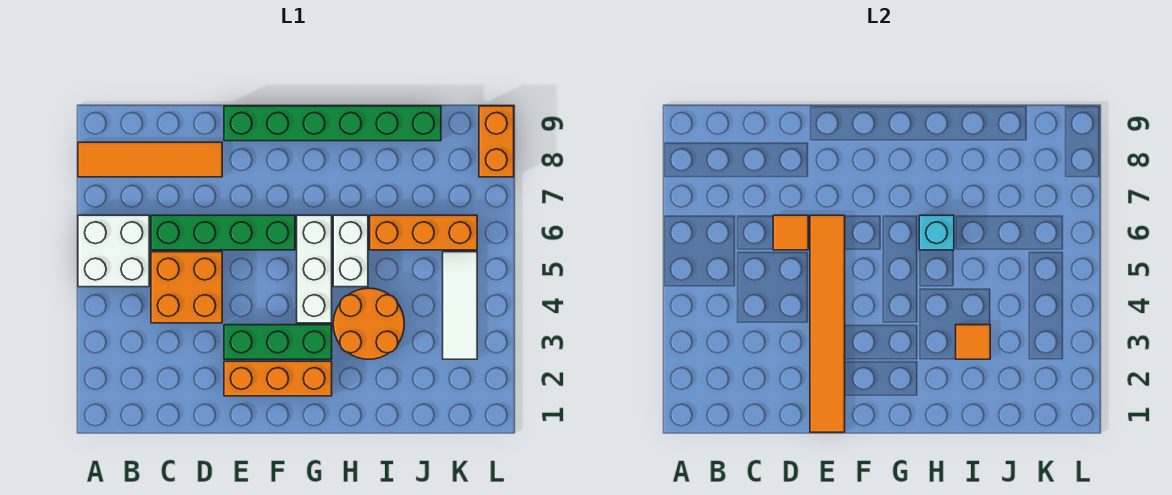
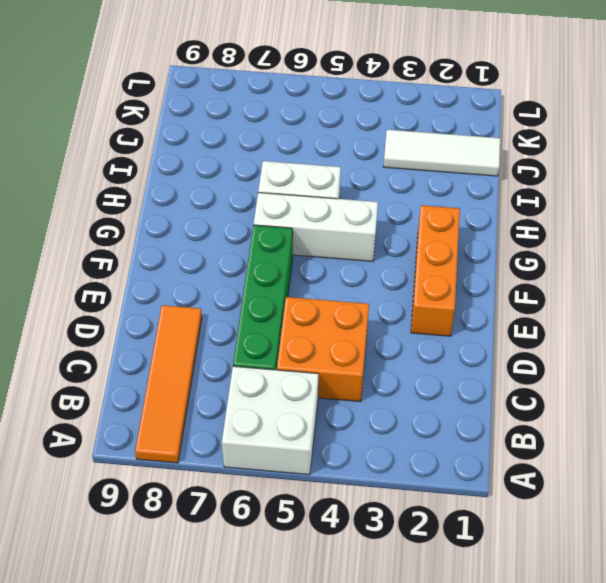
white tile J1:J3 level 1 -> white tile K3:K5 level 1
none -> green brick E3:G3 level 1
none -> green brick E9:J9 level 1
none -> orange round brick H3:I4 level 1

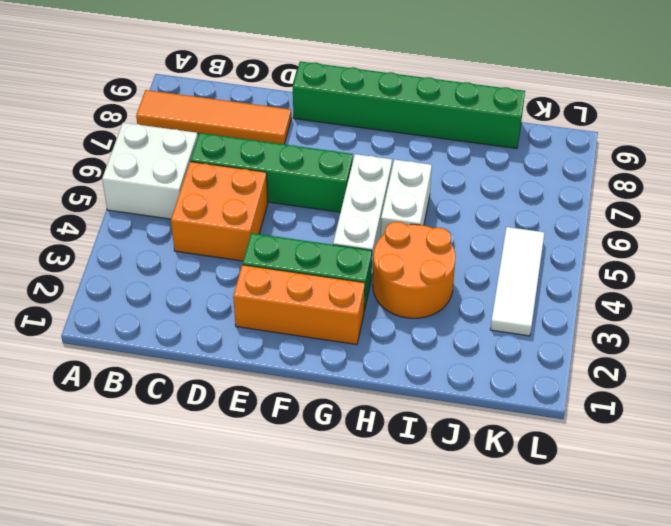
none -> orange brick I6:K6 level 1
none -> orange brick L8:L9 level 1
none -> orange tile D6 level 2

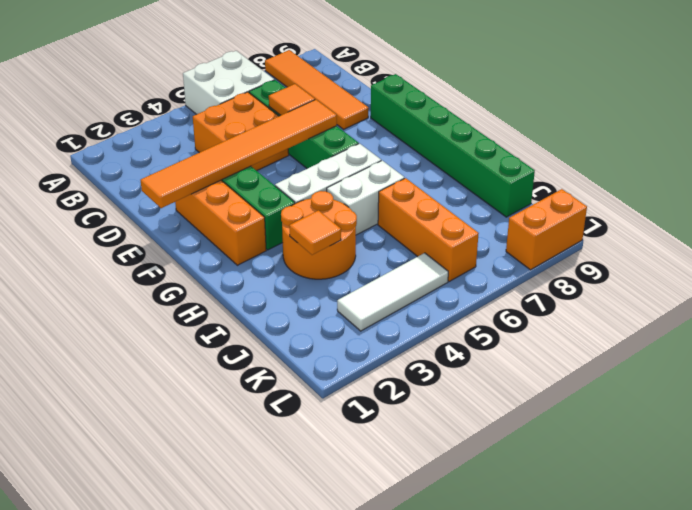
none -> cyan brick H6 level 2

